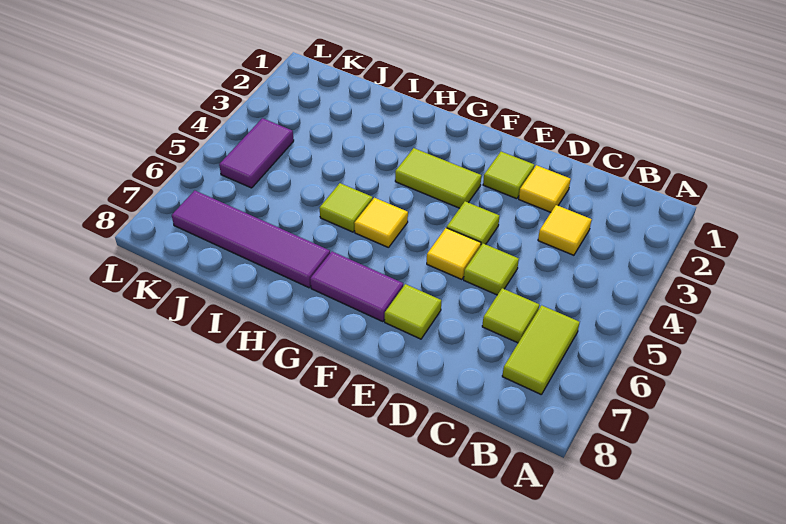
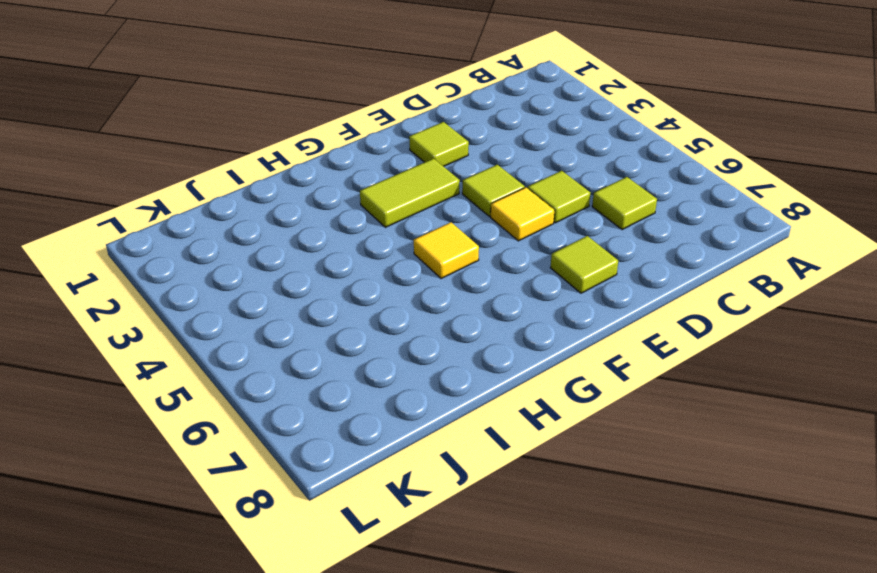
none -> lime tile B6:B7 level 1
none -> yellow tile C3 level 1
none -> yellow tile D2 level 1

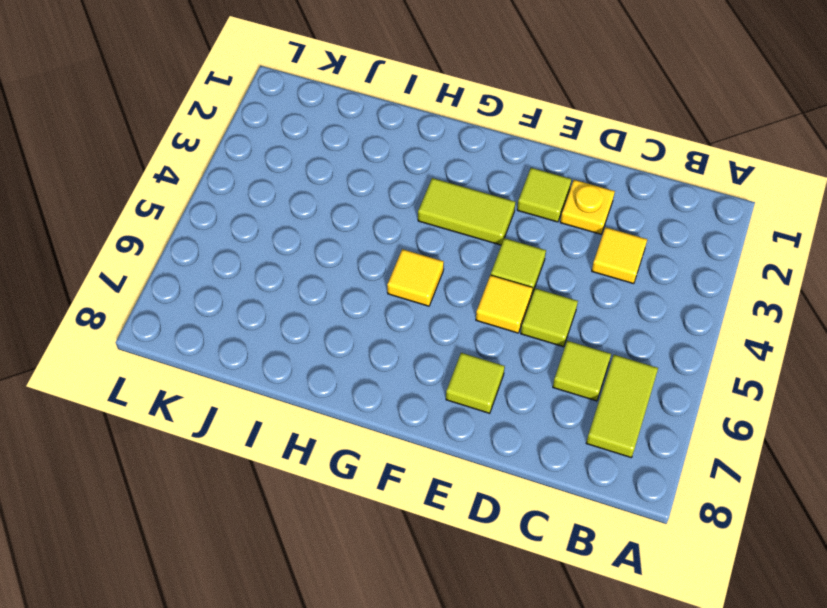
yellow plate D2 level 1 -> yellow tile D2 level 1
none -> purple tile F7:G7 level 1
none -> lime tile H5 level 1
none -> purple tile H7:K7 level 1

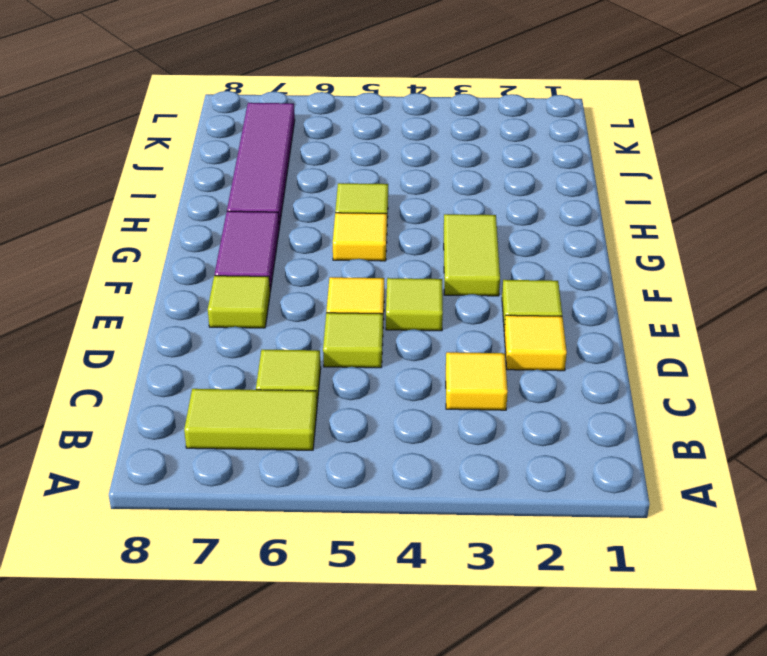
none -> purple tile K4:K5 level 1

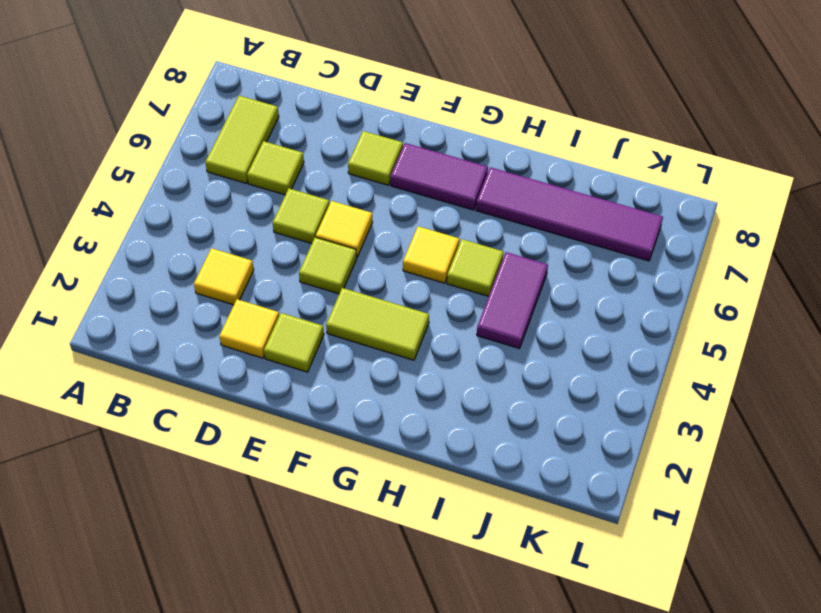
purple tile I4:I5 level 1 -> purple tile K4:K5 level 1

